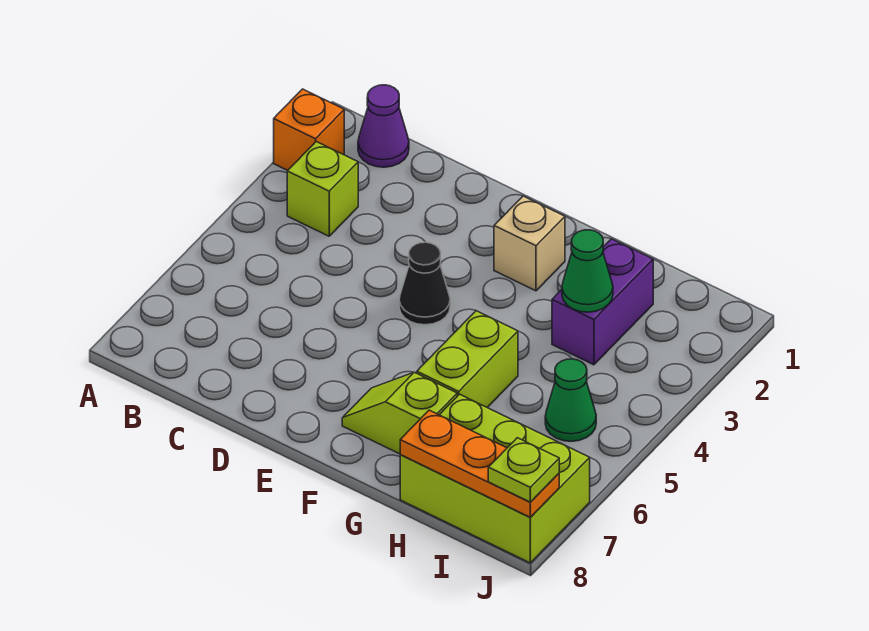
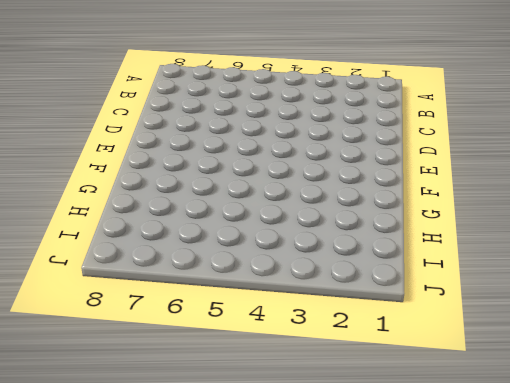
none -> orange brick A2 level 1
none -> purple cone B1 level 1
none -> lime brick B3 level 1

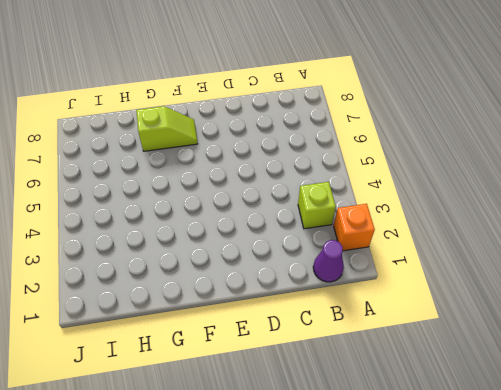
none -> black cone E4 level 1
none -> tan brick F2 level 1
none -> lime brick G5:G6 level 1

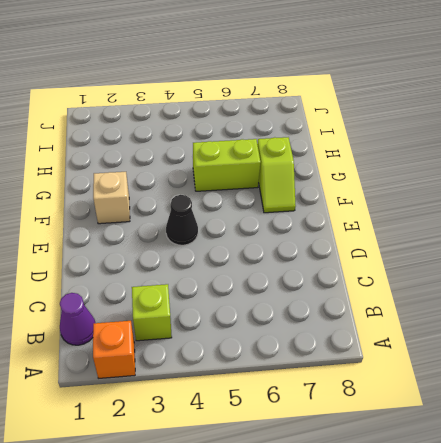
none -> purple brick H2:H3 level 1
none -> lime brick H7:J8 level 1
none -> green cone I5 level 1

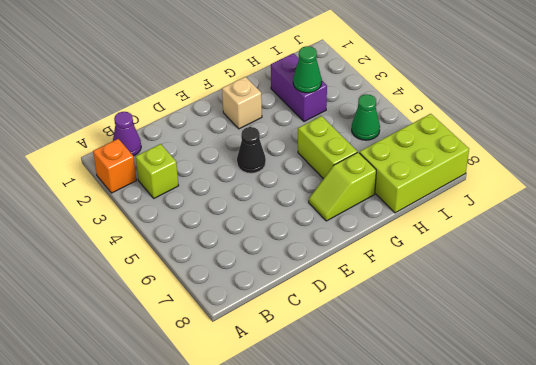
none -> orange plate H8:J8 level 2
none -> lime plate J8 level 3

